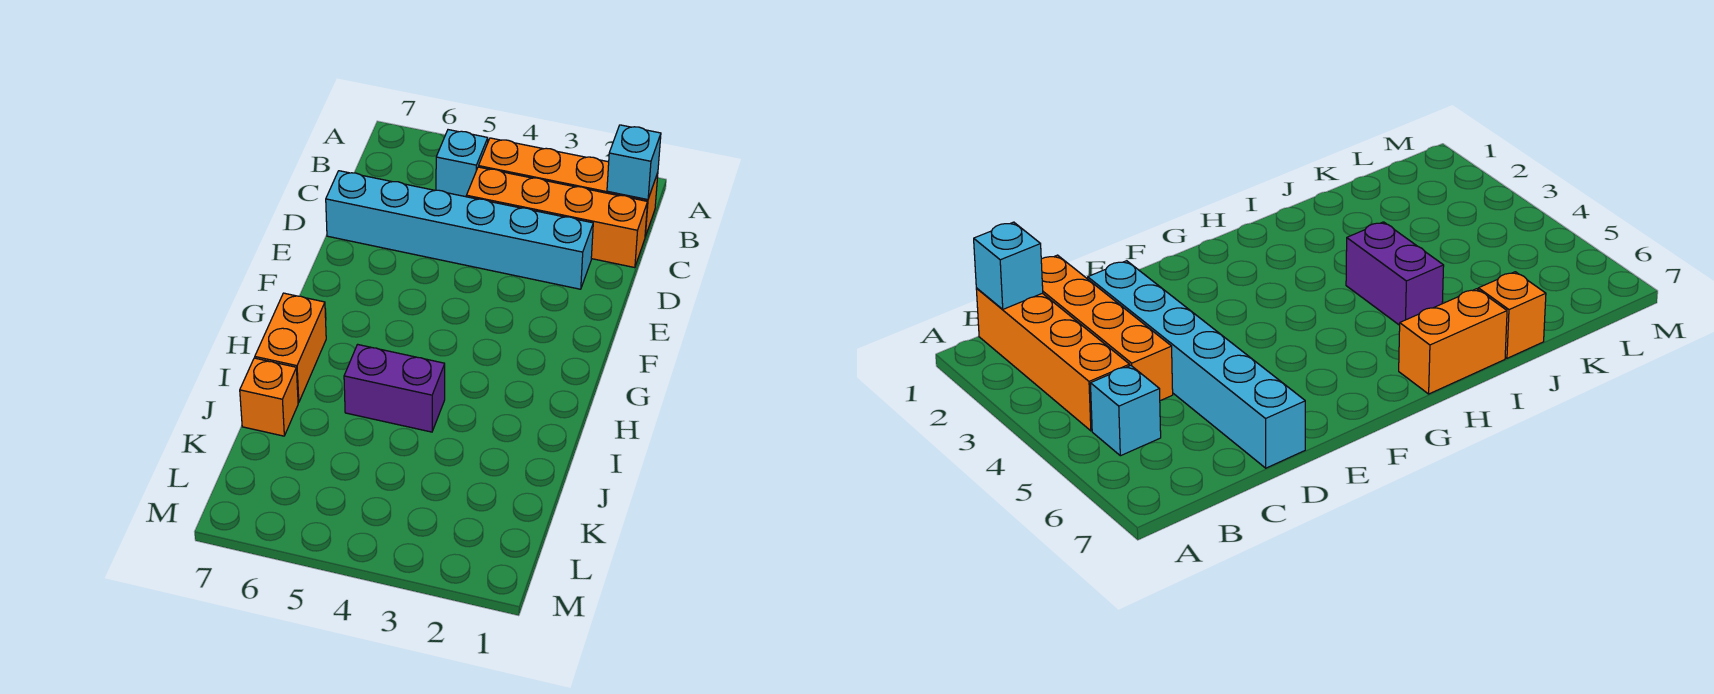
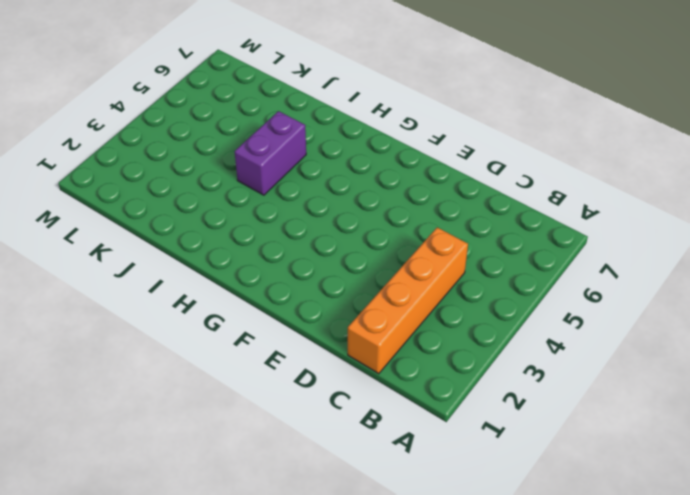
none -> orange brick B1:B4 level 1
none -> cyan brick B5 level 1

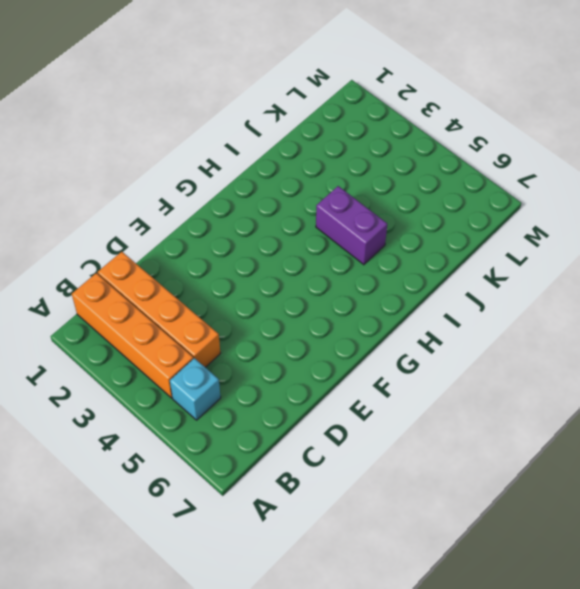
none -> cyan brick D2:D7 level 1
none -> orange brick H7:I7 level 1

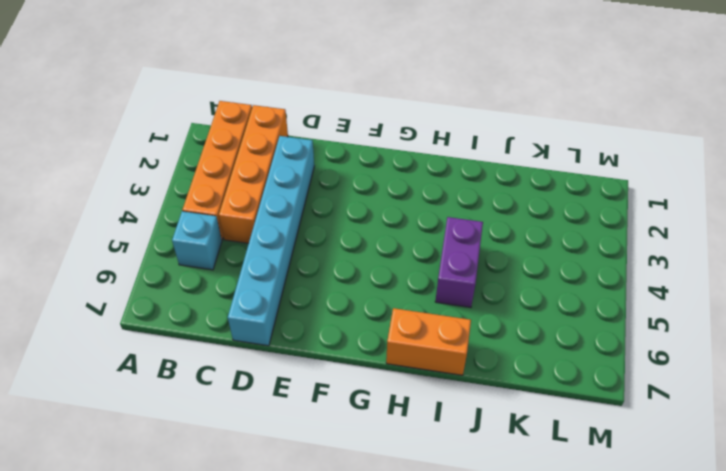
none -> orange brick J7 level 1
none -> cyan brick B1 level 2

